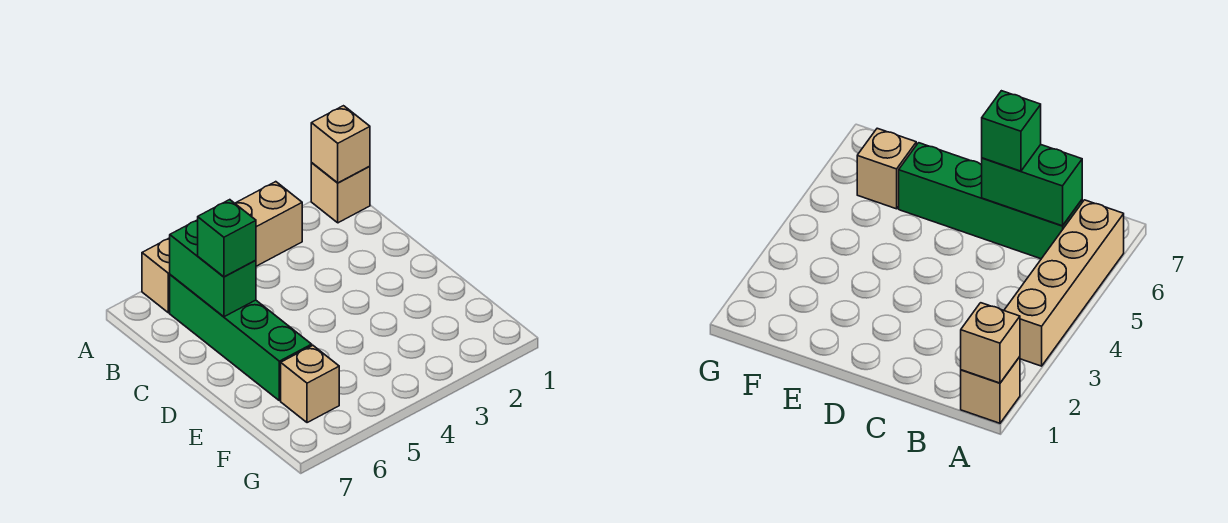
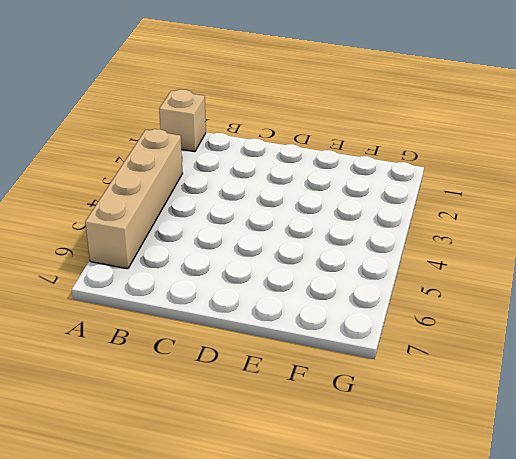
none -> green brick B6:E6 level 1
none -> tan brick F6 level 1

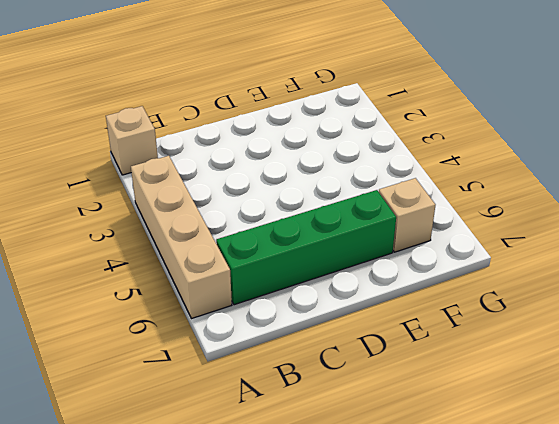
none -> tan brick A1 level 2
none -> green brick B6:C6 level 2

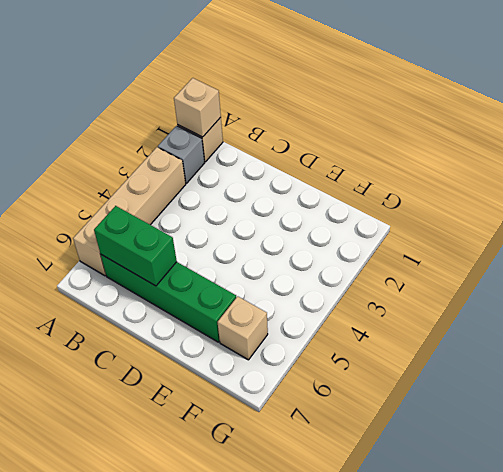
grey brick A2 level 1 -> none
none -> green brick C6 level 3

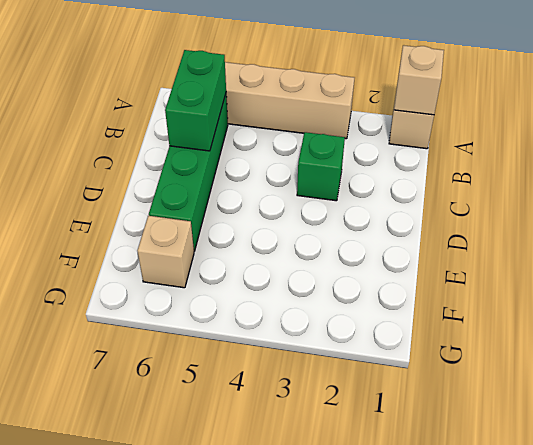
green brick C3 level 1 -> green brick C6 level 3

